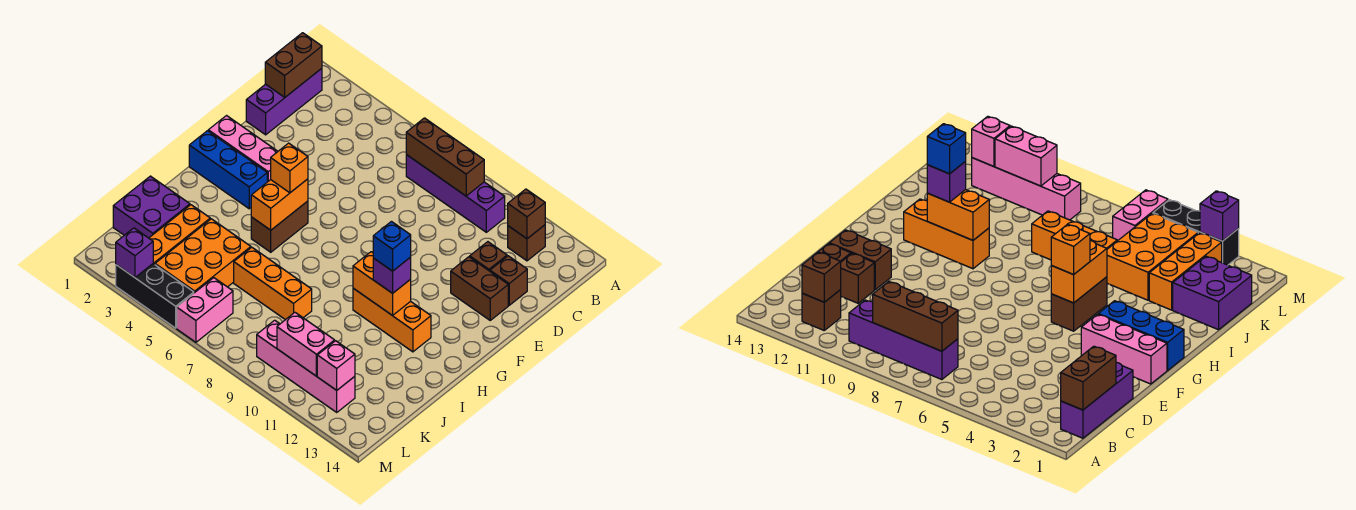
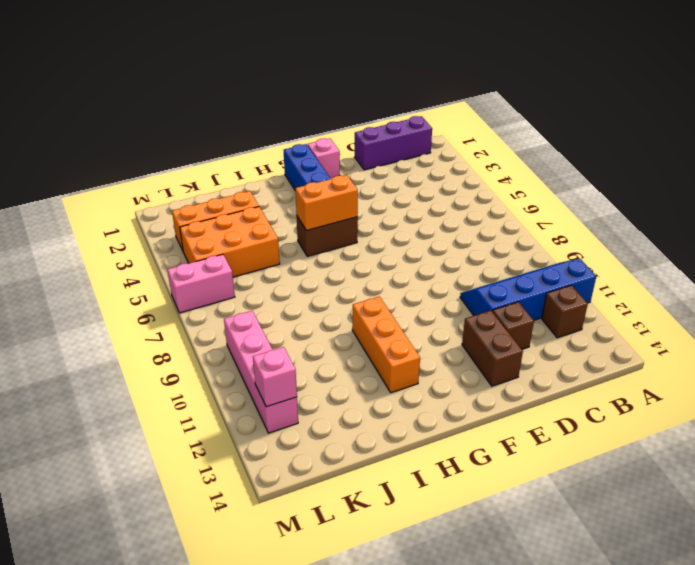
blue slope A10:D11 level 1 top 11 -> purple brick B7:B10 level 1
pink brick F1 level 1 -> pink brick F1:F3 level 1
none -> brown brick D13 level 1
none -> purple brick J1:K2 level 1
none -> orange brick J6:J8 level 1

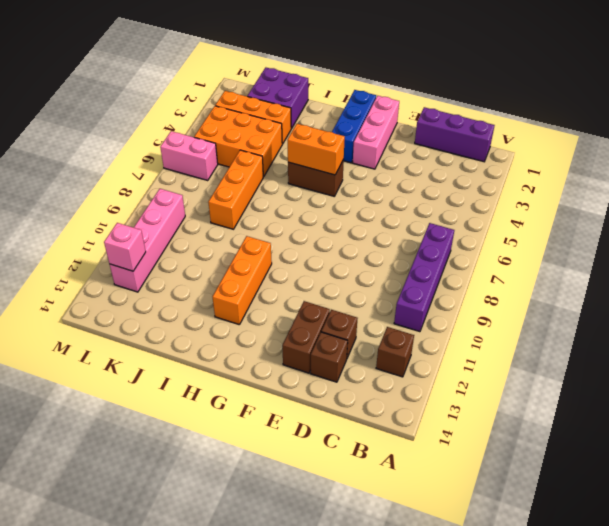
none -> black brick M3:M5 level 1
none -> brown brick B1:C1 level 2
none -> brown brick B7:B9 level 2

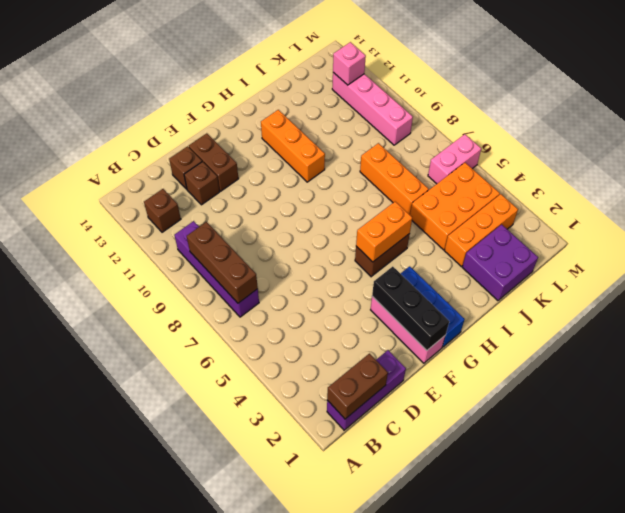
black brick F1:F3 level 2 -> black brick M3:M5 level 1
none -> brown brick B12 level 2
none -> orange brick H10:H11 level 2
none -> pink brick L10:L11 level 2

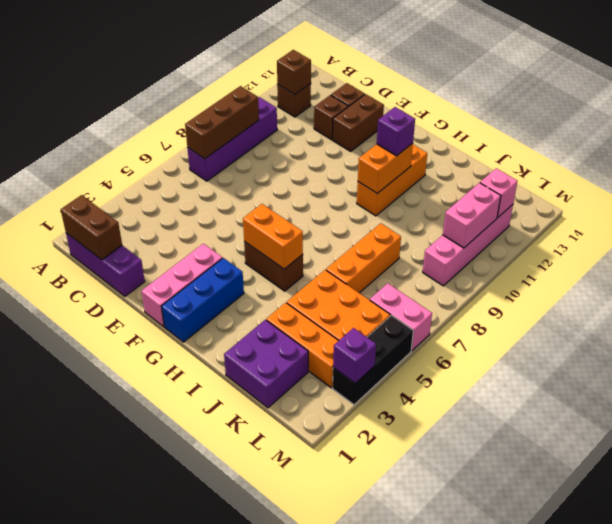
none -> orange brick G5 level 3
none -> blue brick H11 level 4

